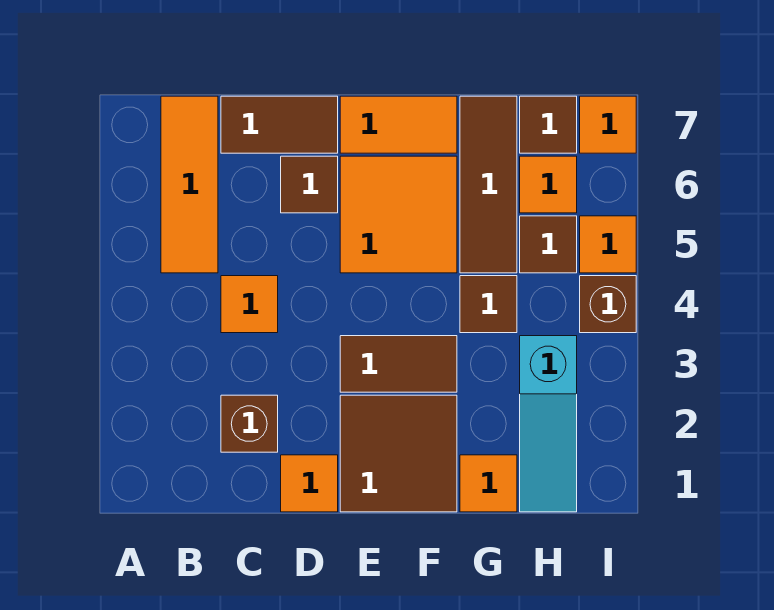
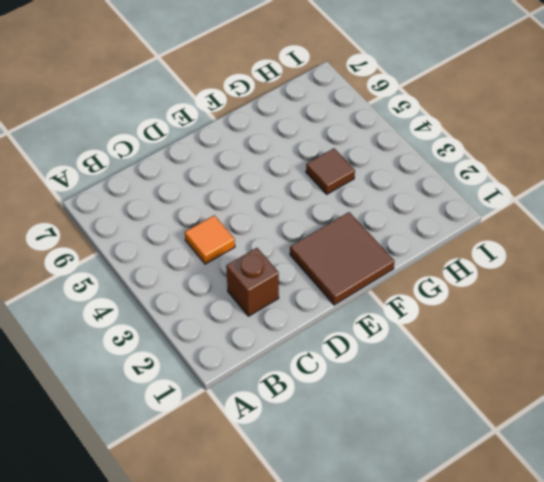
none -> orange tile B5:B7 level 1
none -> brown tile C7:D7 level 1
none -> orange tile D1 level 1

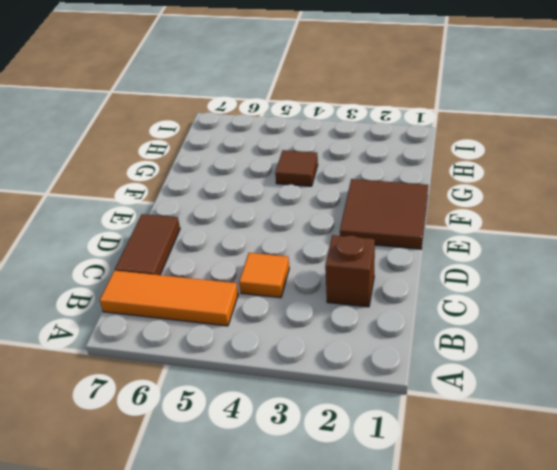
none -> orange tile D1 level 1
none -> brown tile D6 level 1
none -> brown tile E3:F3 level 1

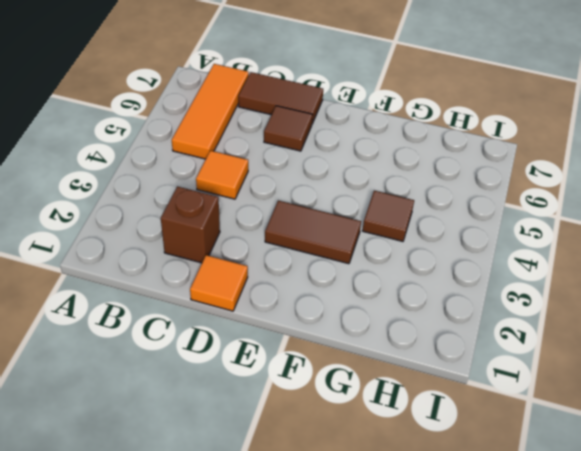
none -> brown tile E1:F2 level 1
none -> orange tile E5:F6 level 1
none -> orange tile E7:F7 level 1

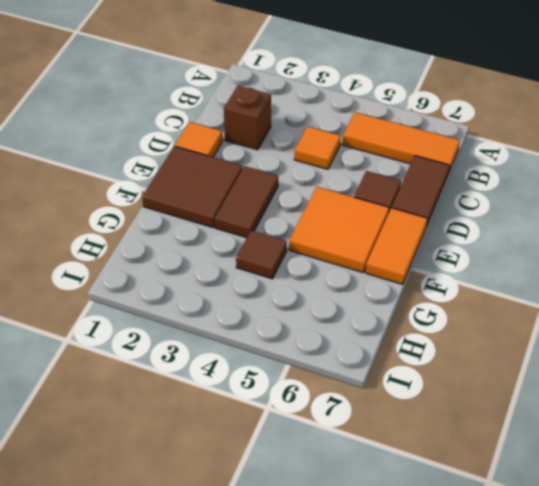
none -> orange tile G1 level 1
none -> brown tile G5:G7 level 1
none -> cyan slope H1:H3 level 1 top 3

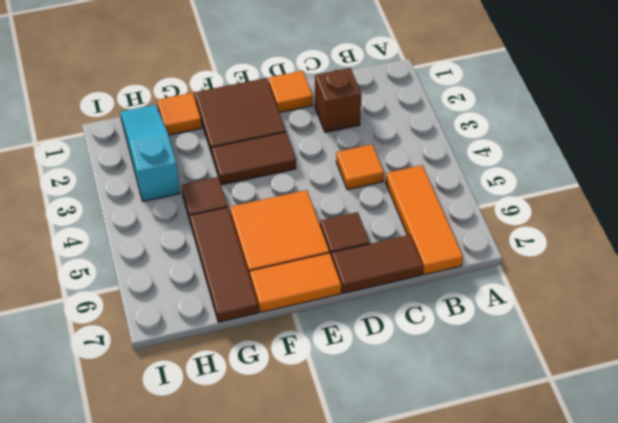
none -> brown tile H5 level 1
none -> orange tile H6 level 1
none -> brown tile H7 level 1

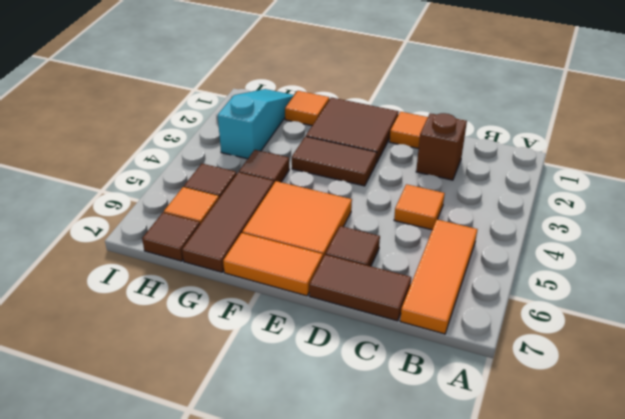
none -> brown brick I4 level 1
none -> orange tile I5 level 1
none -> orange tile I7 level 1

